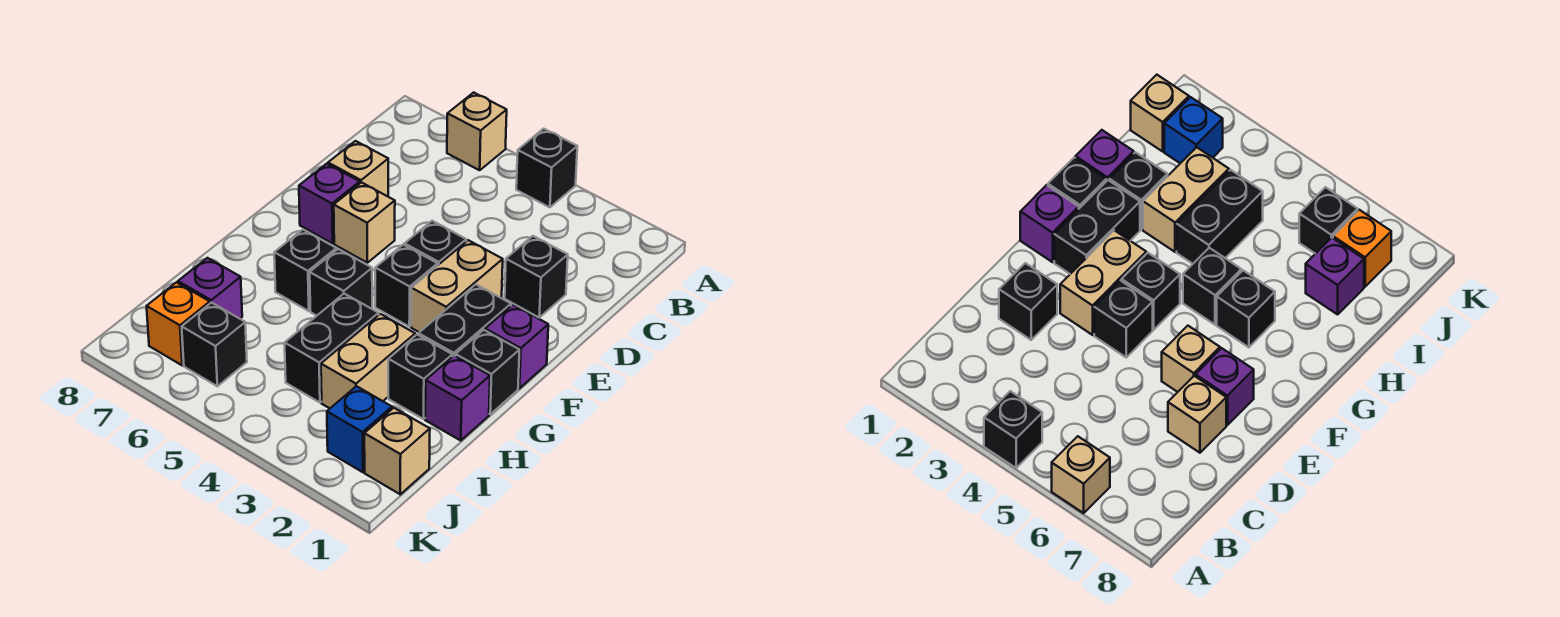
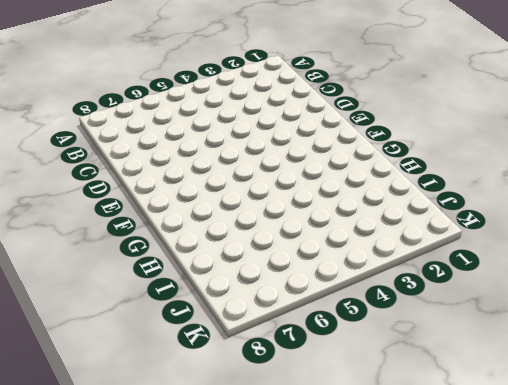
none -> black brick A4 level 1
none -> tan brick A6 level 1
none -> black brick D2 level 1

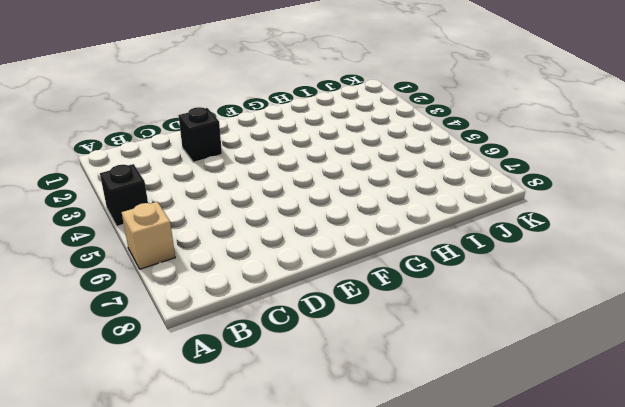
none -> tan brick D7 level 1
none -> tan brick E3:F3 level 1
none -> black brick E4 level 1

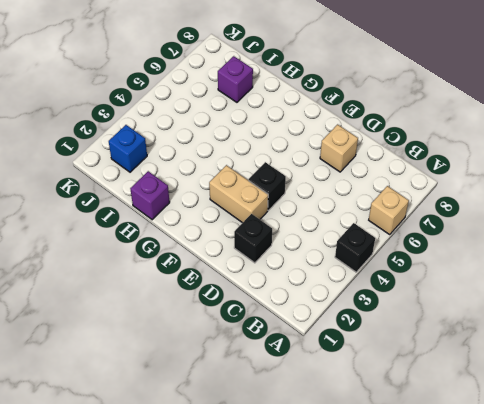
none -> tan brick E6 level 1
none -> purple brick E7 level 1
none -> purple brick F1 level 1

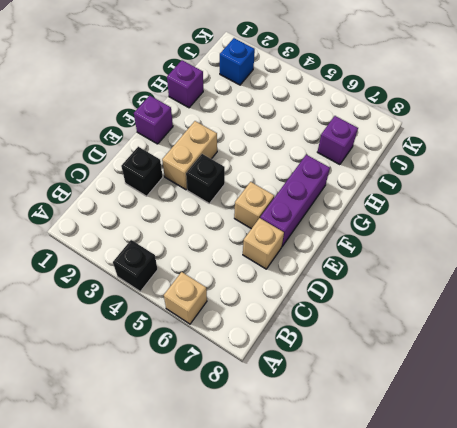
purple brick E7:G7 level 1 -> purple brick E7 level 1
none -> black brick F2:G2 level 1
none -> black brick F4 level 1
none -> black brick G1 level 1

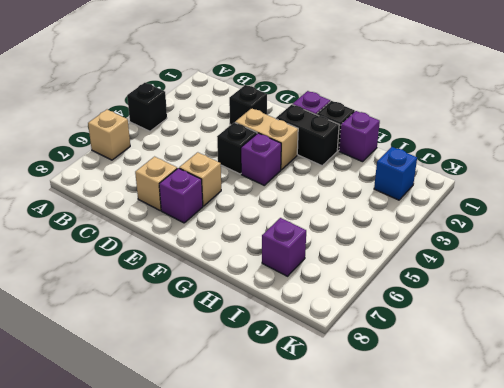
purple brick F4 level 1 -> black brick F4 level 1
none -> black brick G5 level 1
none -> black brick G6 level 1
none -> black brick H2 level 1

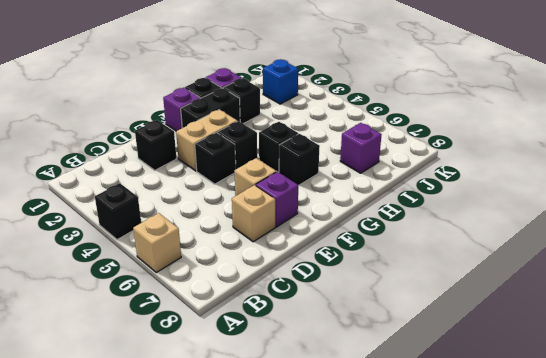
none -> tan brick H3:I3 level 1
none -> black brick H4:I4 level 1
none -> tan brick J1 level 1

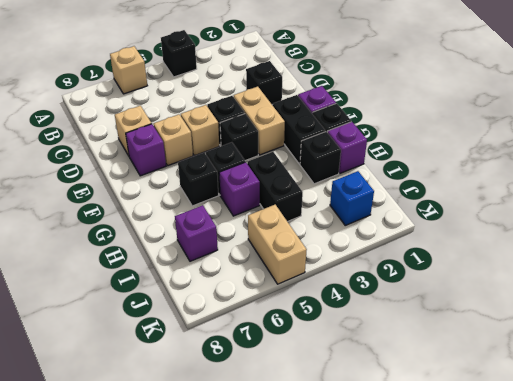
tan brick E5 level 1 -> tan brick J1 level 1
purple brick H5 level 1 -> none
tan brick J5:K5 level 1 -> tan brick H3:I3 level 1
none -> black brick J6 level 1
none -> orange brick J7 level 1

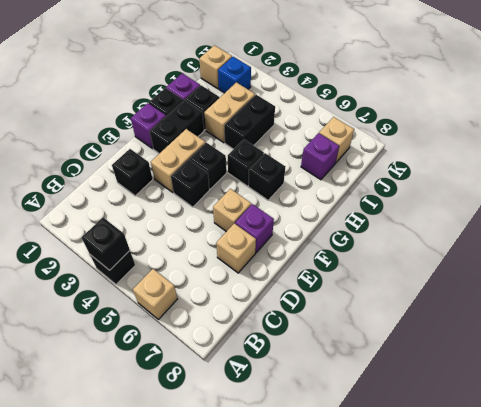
black brick A4 level 2 -> black brick J6 level 1
tan brick J7 level 1 -> orange brick J7 level 1

